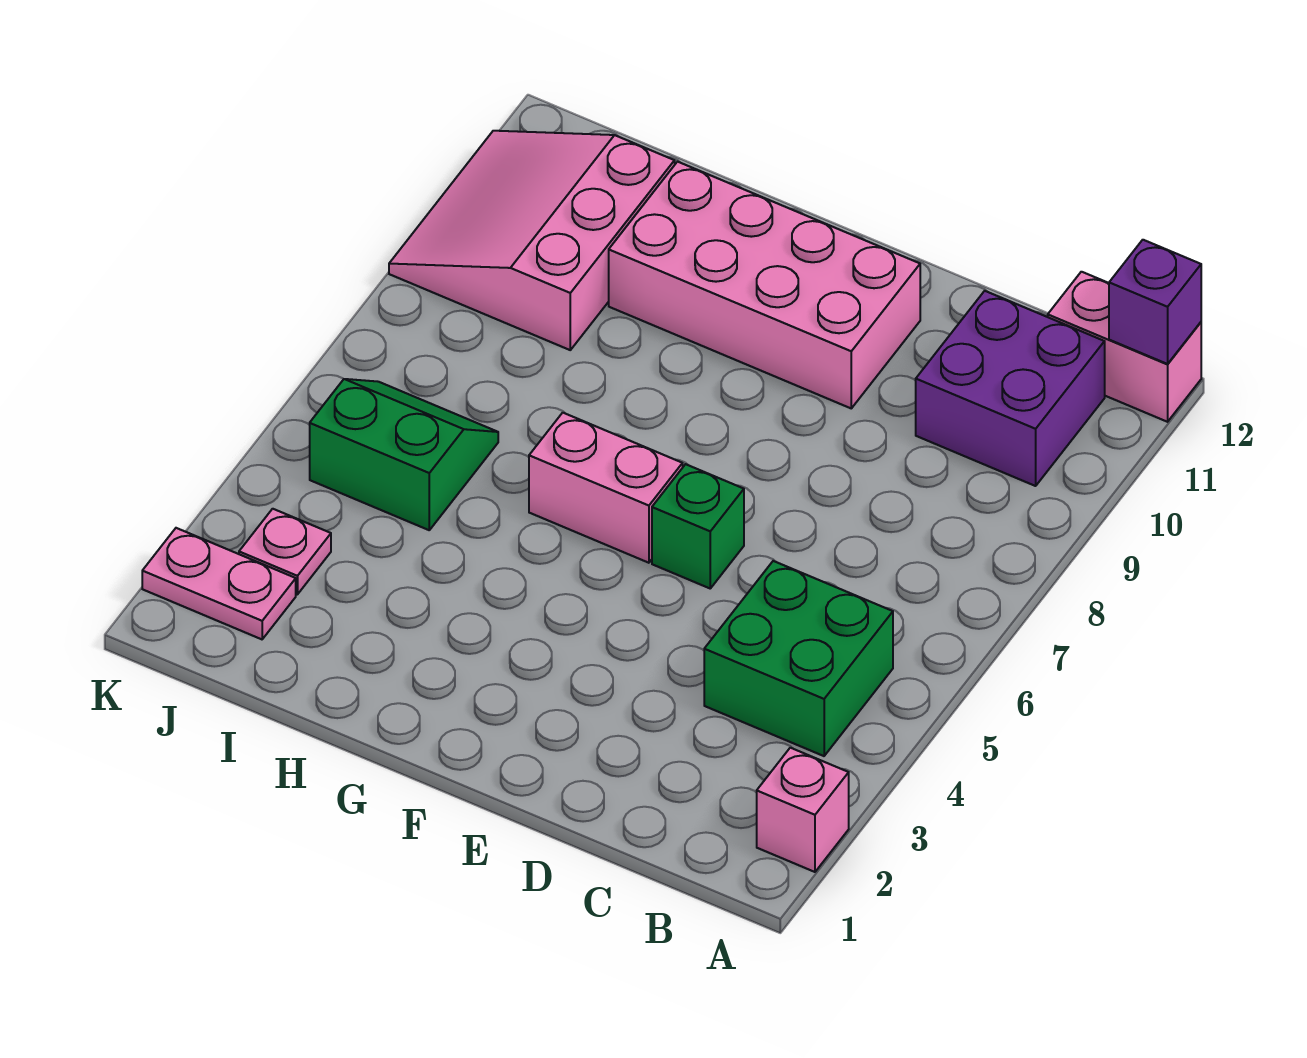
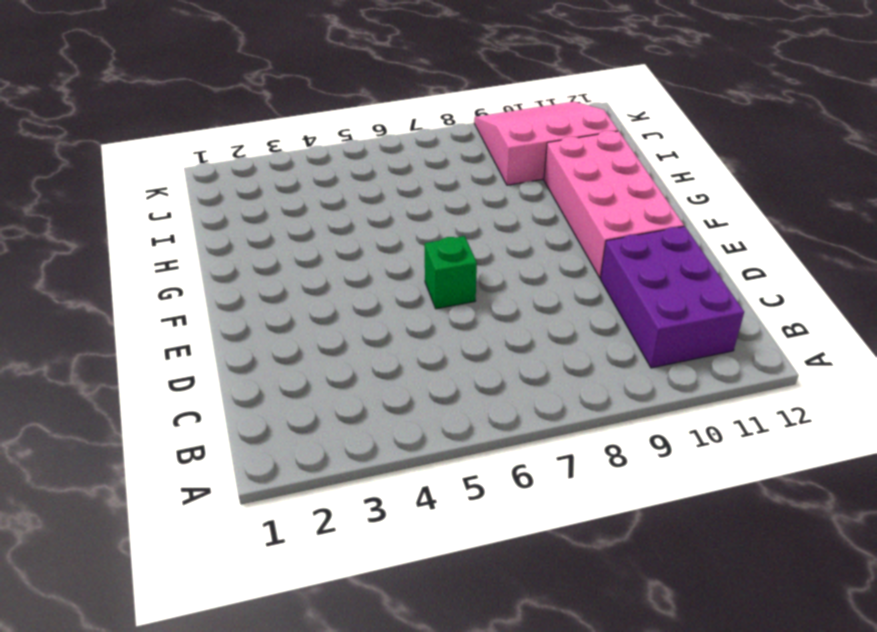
purple brick B10:D11 level 1 -> purple brick B10:C11 level 1
none -> pink brick A2 level 1
none -> pink brick A12:B12 level 1
none -> green brick B4:C5 level 1

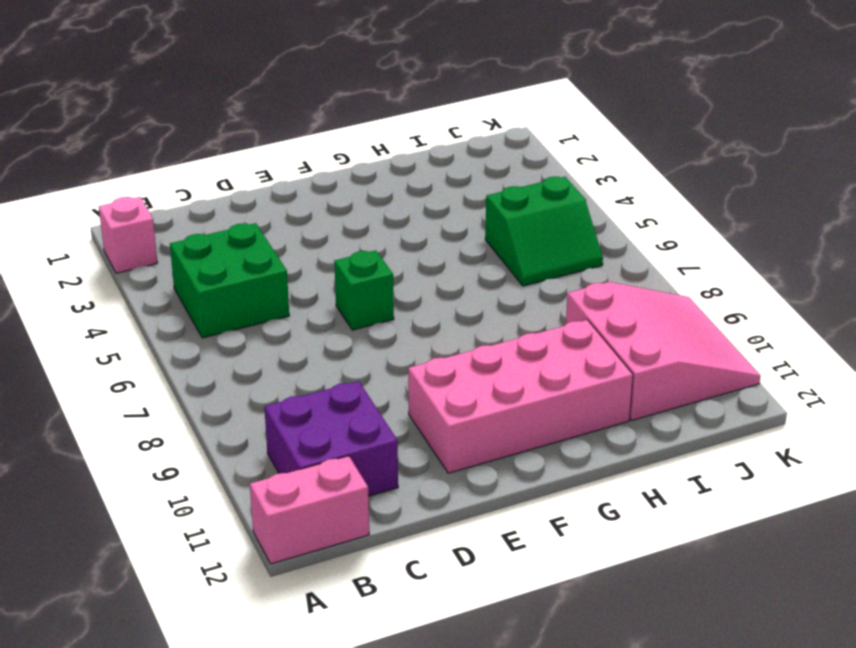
none -> pink brick F6:G6 level 1
none -> pink plate J2:K2 level 1
none -> pink plate J3 level 1

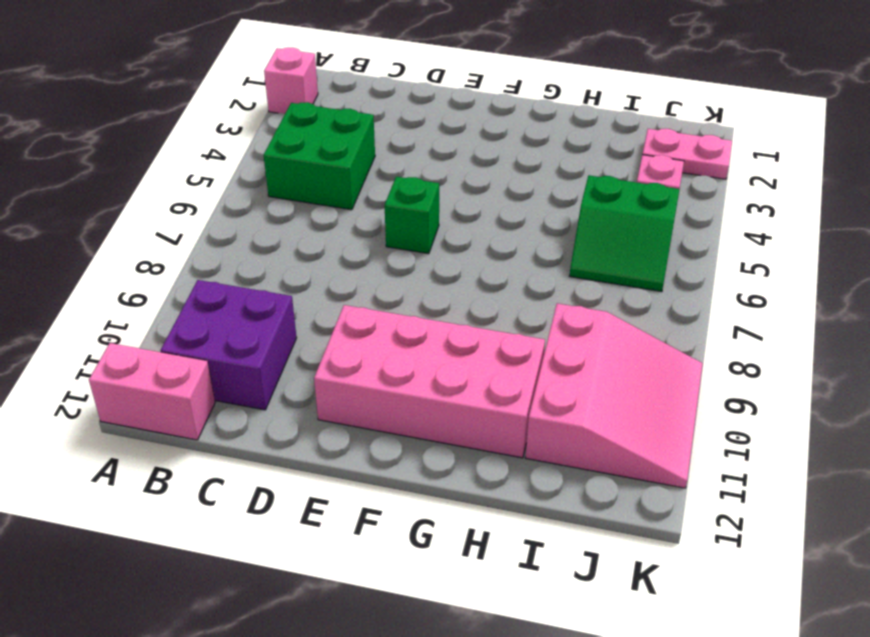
none -> pink brick F6:G6 level 1
none -> purple brick A12 level 2

